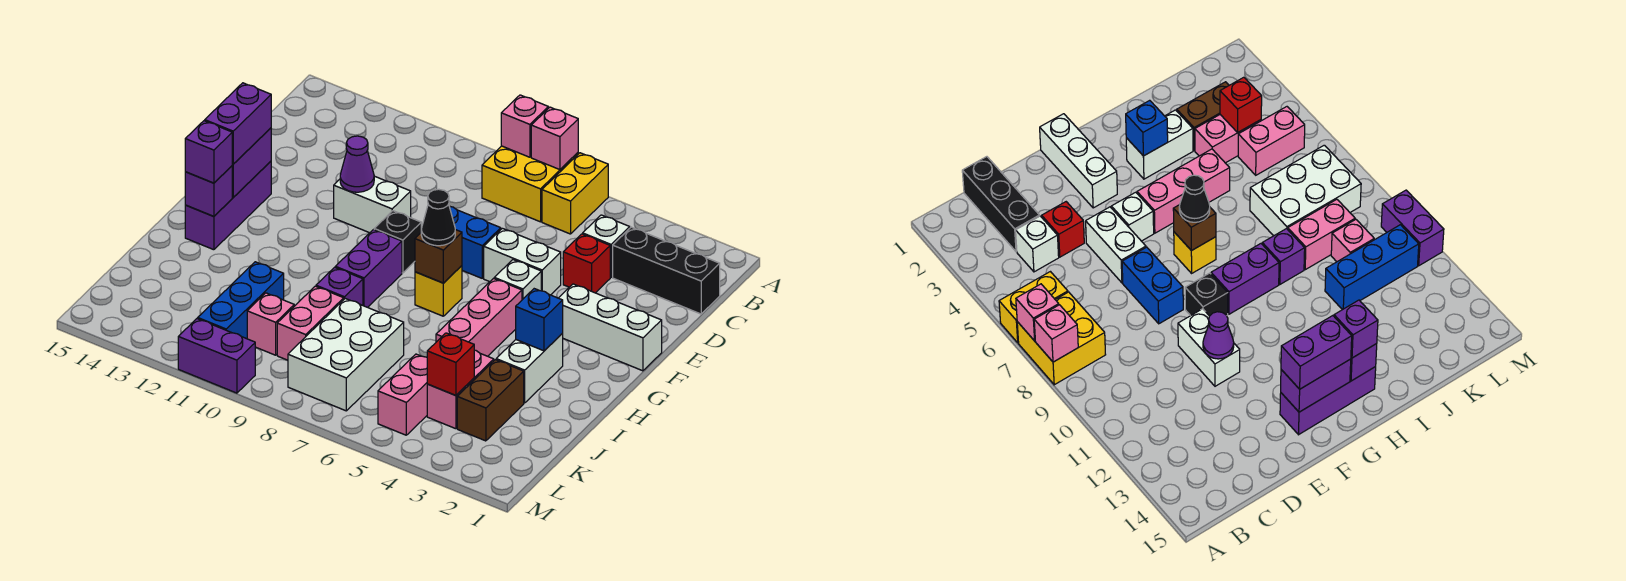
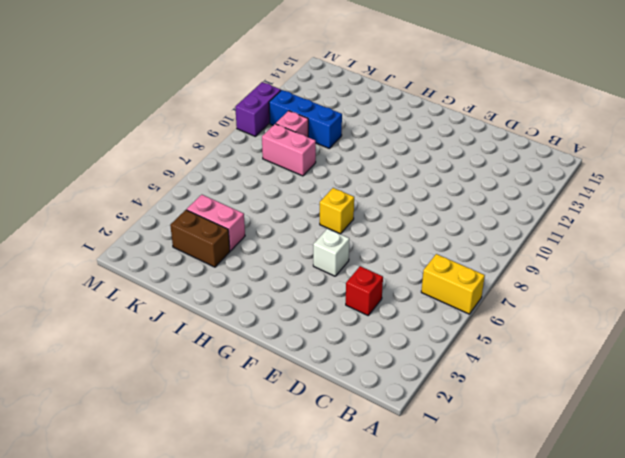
none -> yellow brick A7:B8 level 1
none -> black brick C1:C3 level 1
none -> white brick C4 level 1
none -> white brick E5:E6 level 1

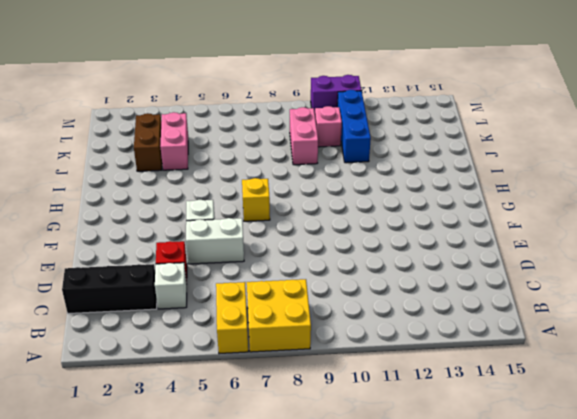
none -> blue brick E7:E8 level 1
none -> white brick E10:E11 level 1
none -> white brick F1:F3 level 1
none -> black brick F9 level 1

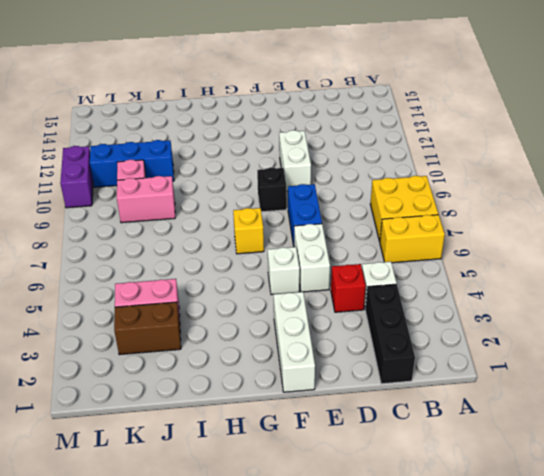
none -> purple brick F14:H14 level 1
none -> pink brick G5:I5 level 1
none -> purple brick G9:H9 level 1
none -> white brick H3:I3 level 1

